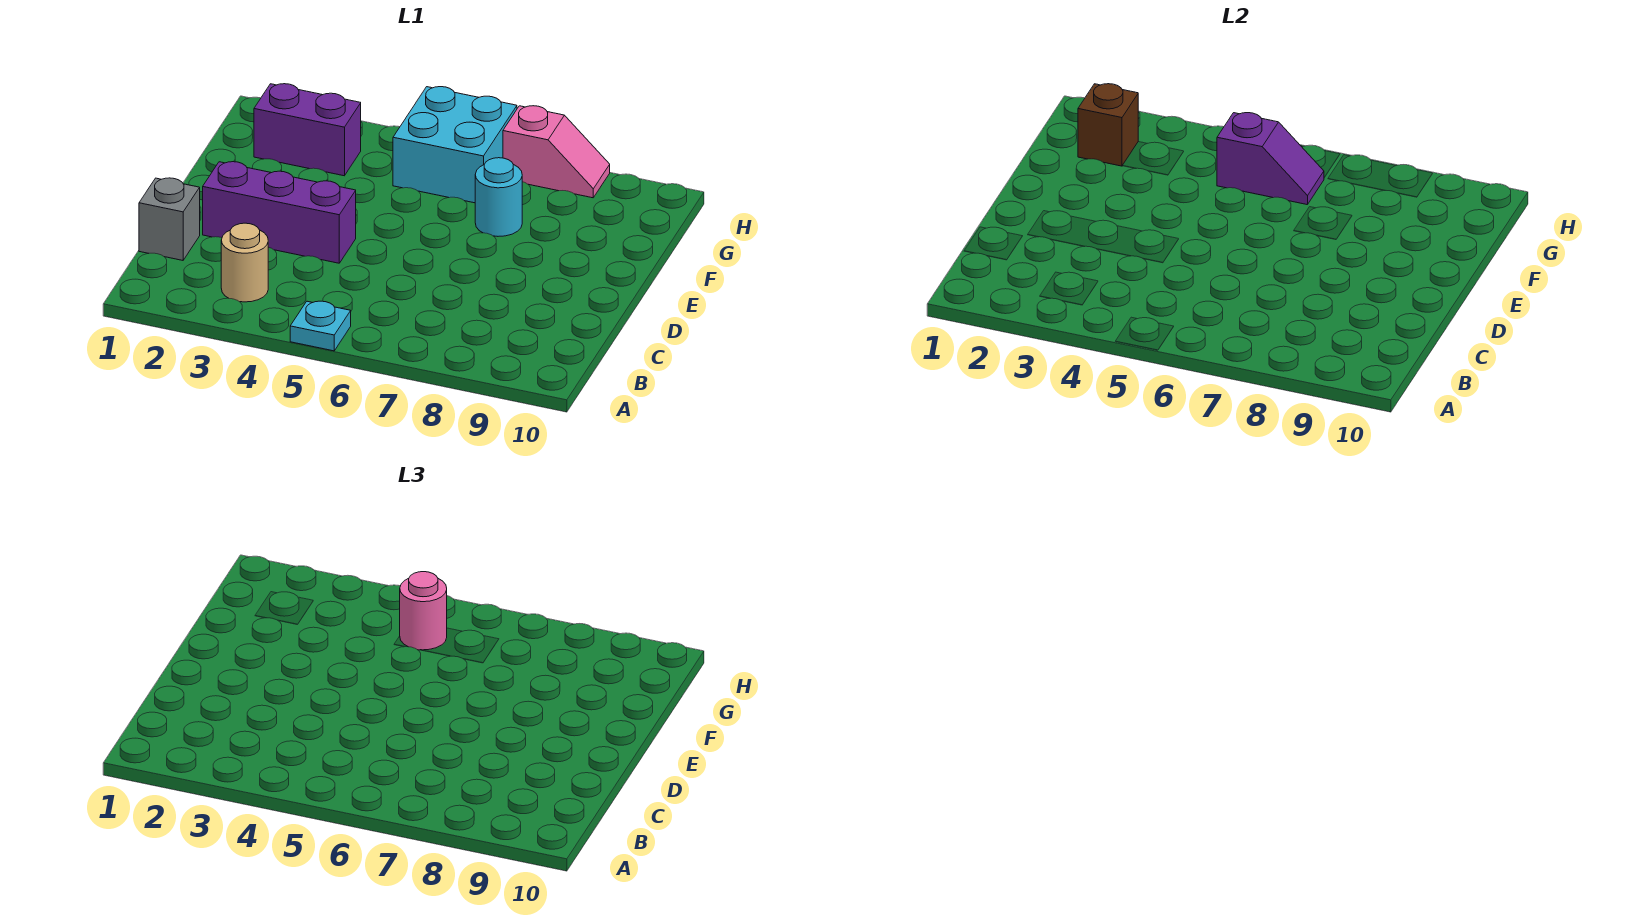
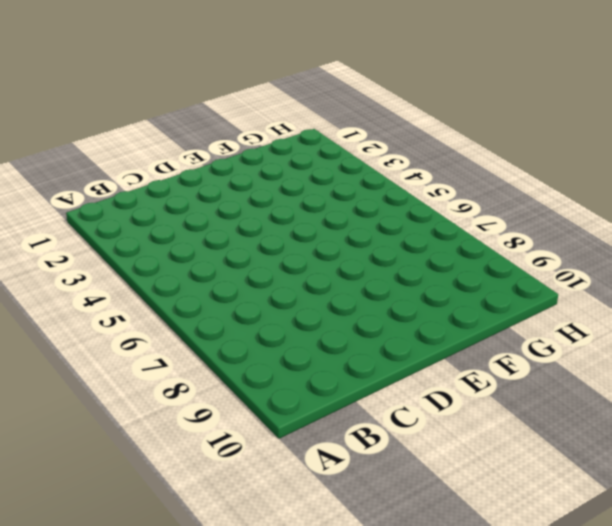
none -> cyan plate A5 level 1
none -> tan round brick B3 level 1

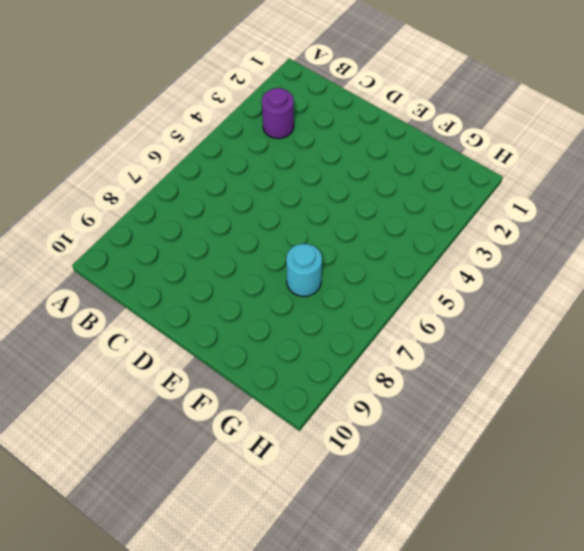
purple round brick B3 level 1 -> tan round brick B3 level 1
none -> cyan plate A5 level 1
none -> grey brick C1 level 1

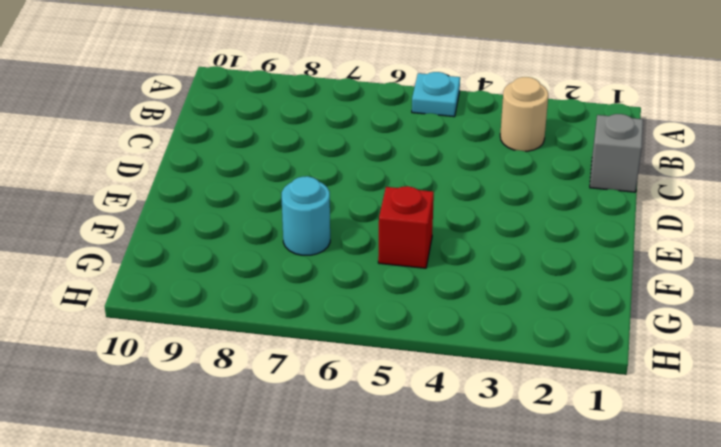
red brick F5 level 1 -> none
none -> purple brick D2:D4 level 1
none -> purple brick G2:G3 level 1

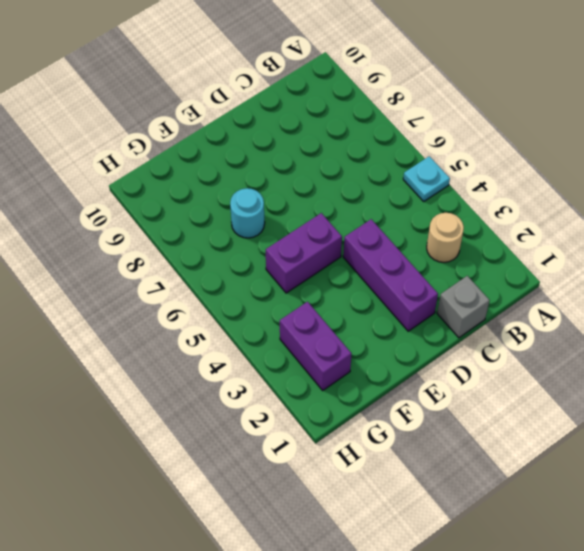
purple brick E5:F5 level 1 -> none
none -> cyan brick G5:H6 level 1
none -> pink slope H7:H8 level 1 top 7

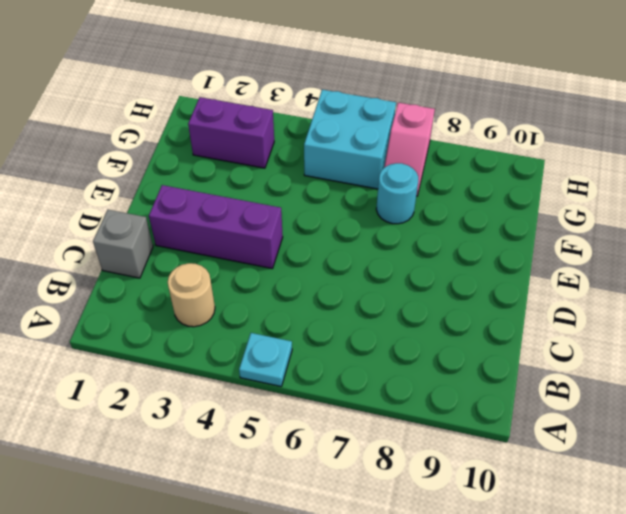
pink slope G7:H7 level 1 top H -> pink slope H7:H8 level 1 top 7
none -> brown brick G2 level 2
none -> purple slope G5:G6 level 2 top 5

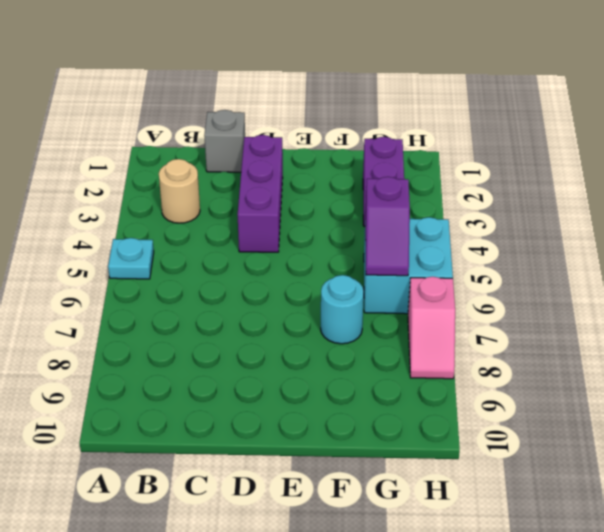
none -> brown brick G2 level 2
none -> pink round brick G5 level 3

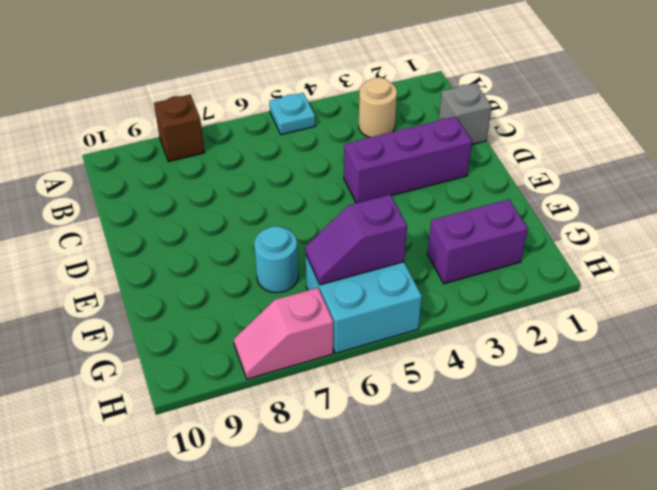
brown brick A8 level 1 -> brown brick G2 level 2
none -> pink round brick G5 level 3

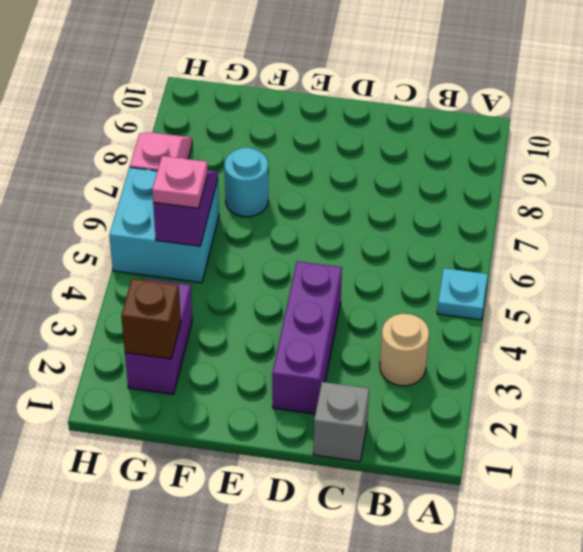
pink plate G5 level 3 -> pink round brick G5 level 3

